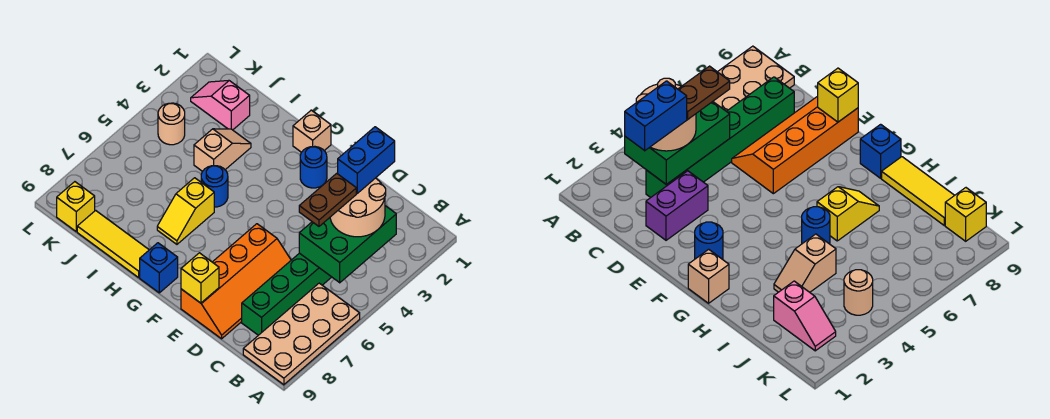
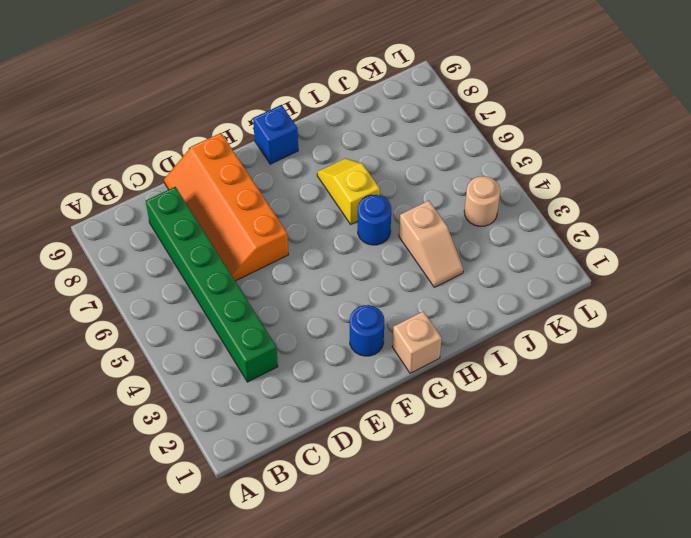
none -> tan plate A6:B9 level 1
none -> purple brick D2:D3 level 1
none -> yellow tile H9:J9 level 1

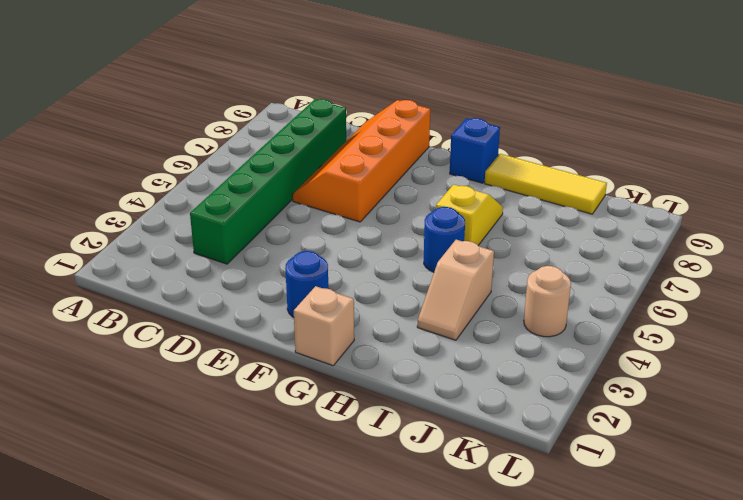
none -> tan plate A6:B9 level 1
none -> purple brick D2:D3 level 1
none -> pink slope J2:K2 level 1 top J

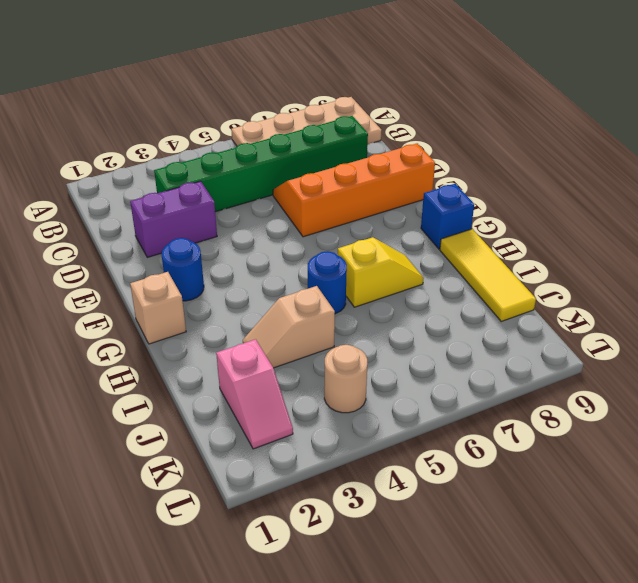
none -> yellow brick K9 level 1
none -> green brick B3:C5 level 2
none -> yellow brick E9 level 2

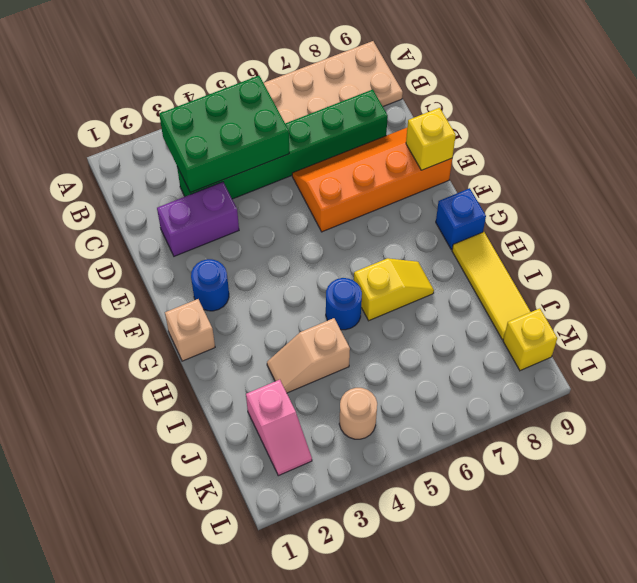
none -> tan round brick B3:C4 level 3
none -> blue brick C2:C3 level 4
none -> brown plate C4:C5 level 4

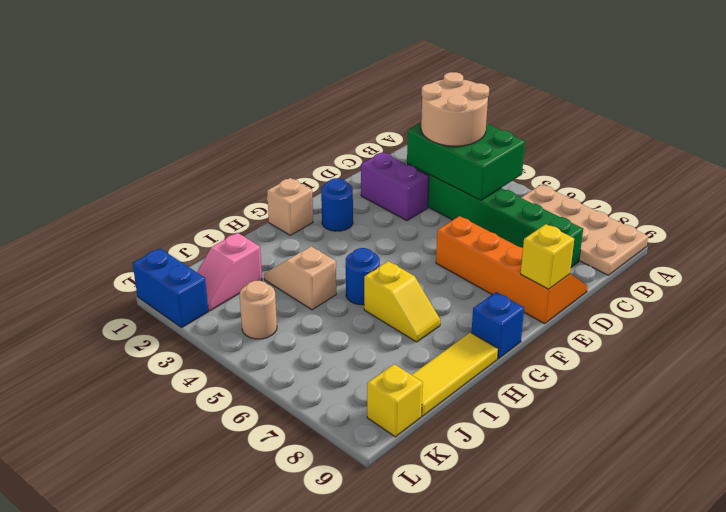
blue brick L1:L2 level 1 -> blue brick C2:C3 level 4
none -> brown plate C4:C5 level 4

